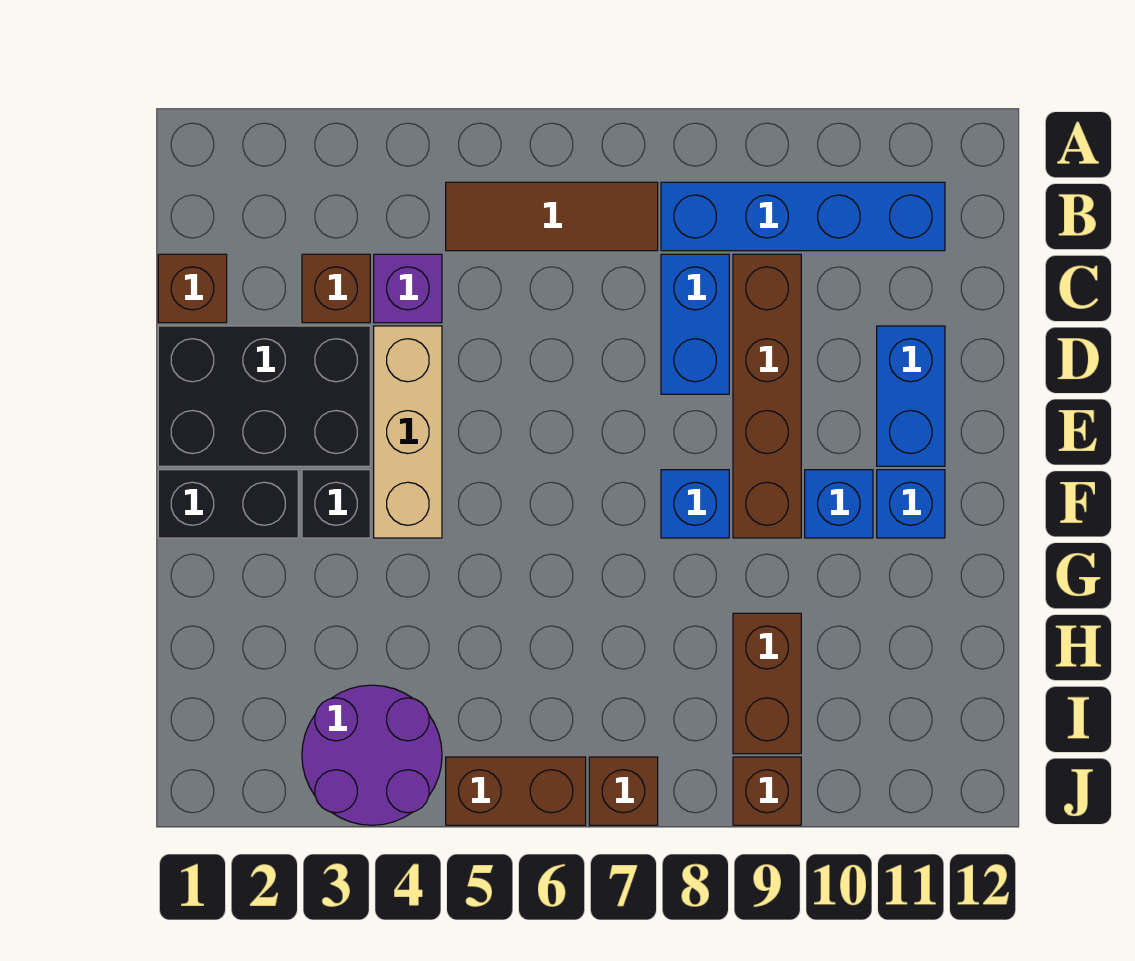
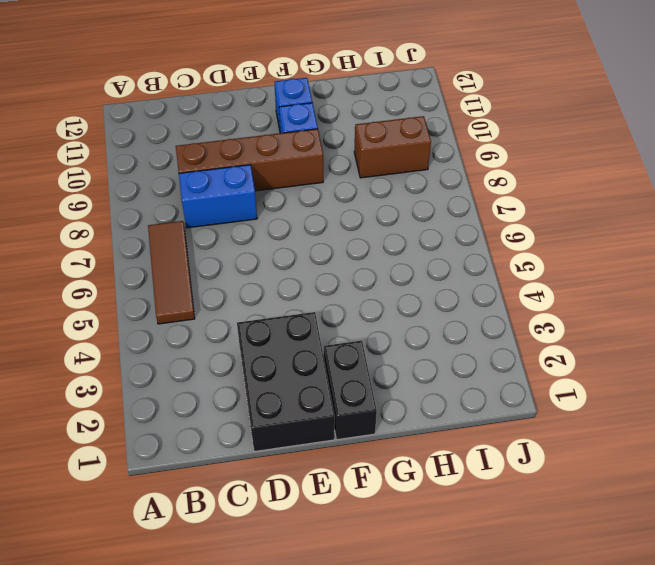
none -> blue brick B8:B11 level 1
none -> brown brick C1 level 1
none -> brown brick C3 level 1

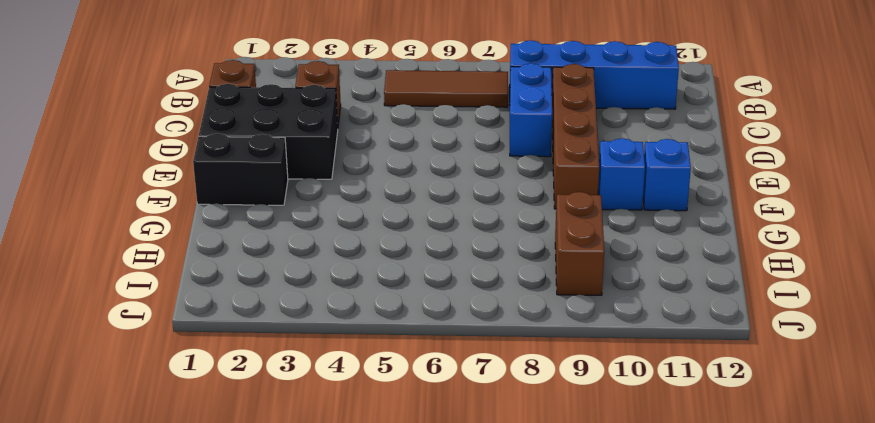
none -> purple brick C4 level 1
none -> tan brick D4:F4 level 1
none -> blue brick D11:E11 level 1

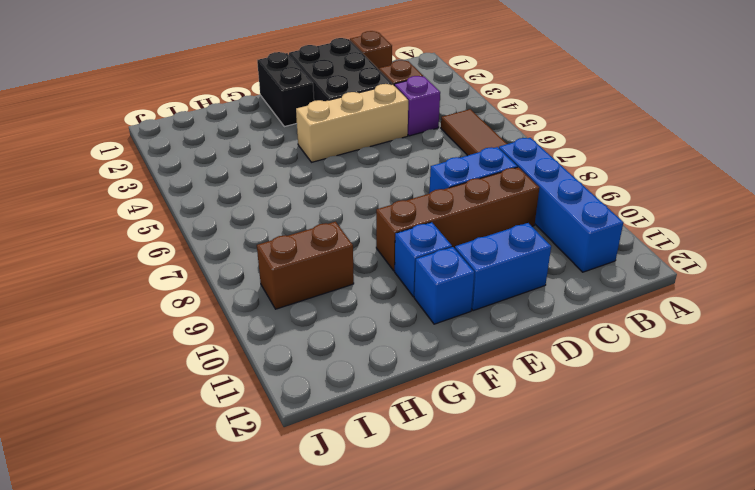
none -> black brick F3 level 1
none -> blue brick F8 level 1
none -> purple round brick I3:J4 level 1

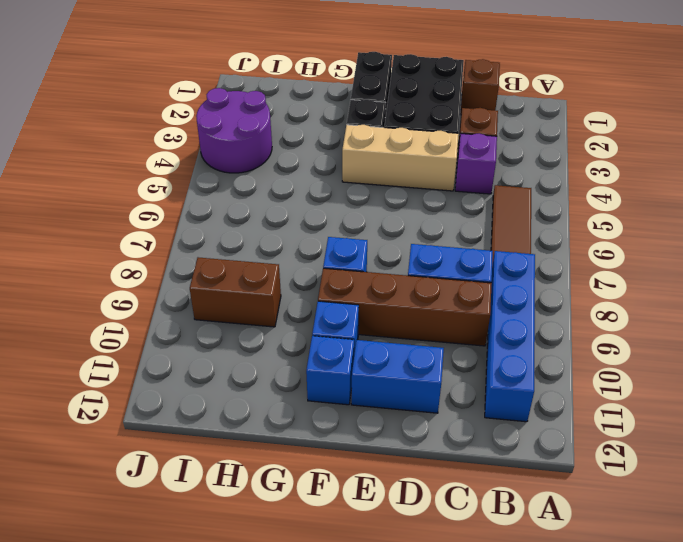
none -> brown brick J5:J6 level 1
none -> brown brick J7 level 1
none -> brown brick J9 level 1

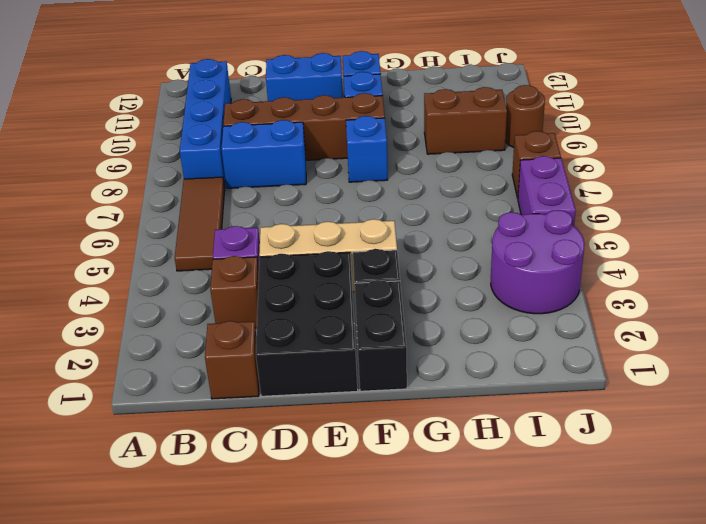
purple brick J5:J6 level 1 -> brown brick J5:J6 level 1
brown round brick J9 level 1 -> brown brick J9 level 1

